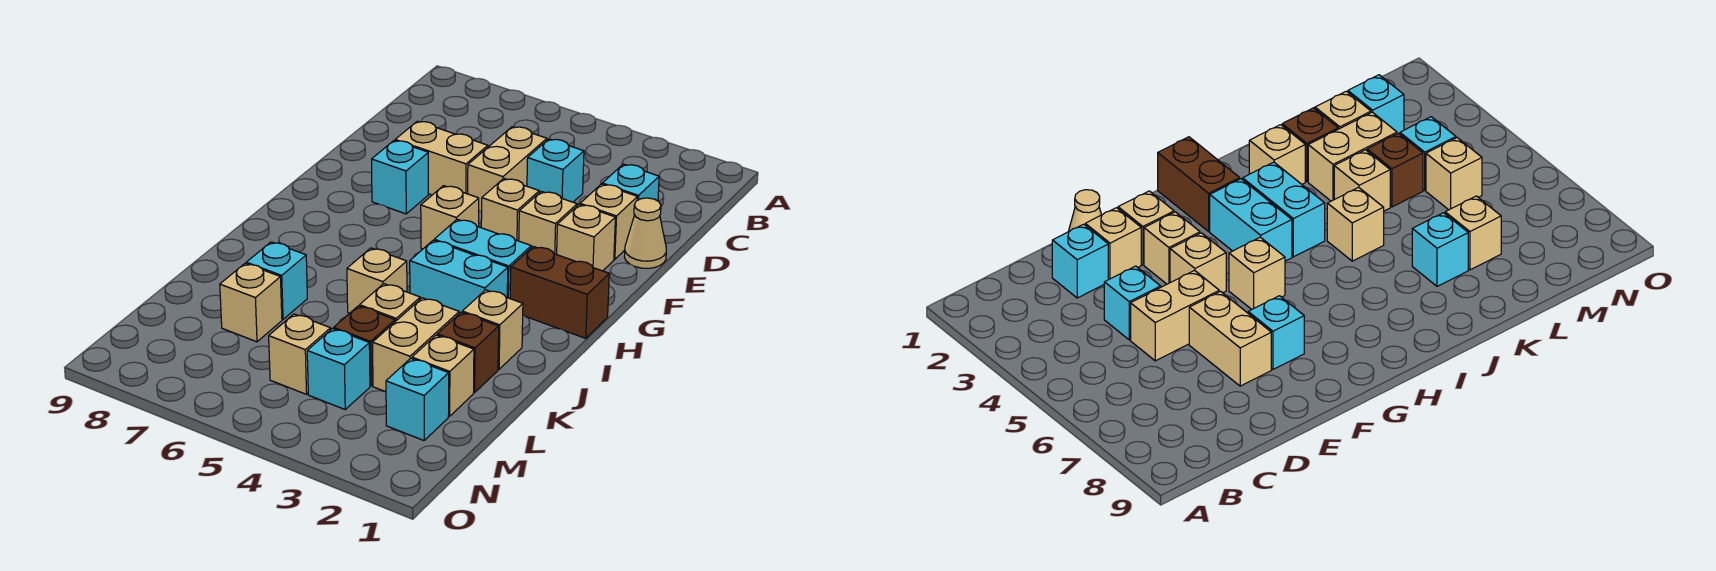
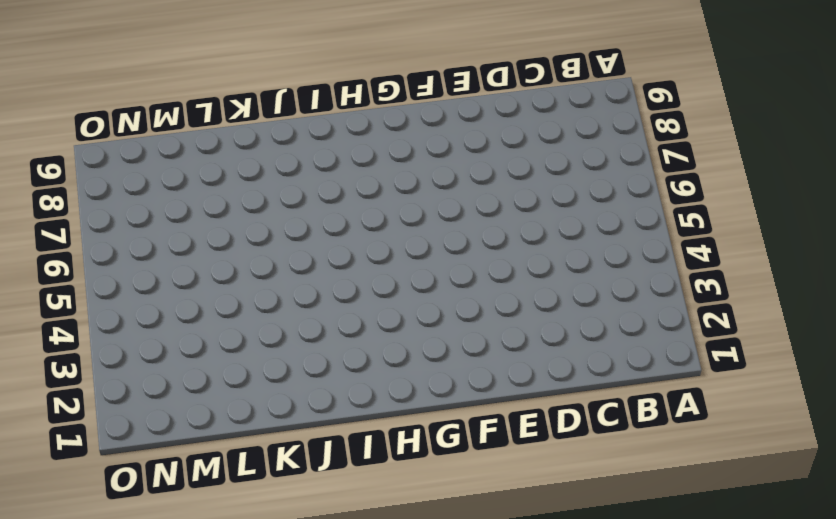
none -> cyan brick D2 level 1
none -> cyan brick D4 level 1
none -> tan brick D5:E5 level 1

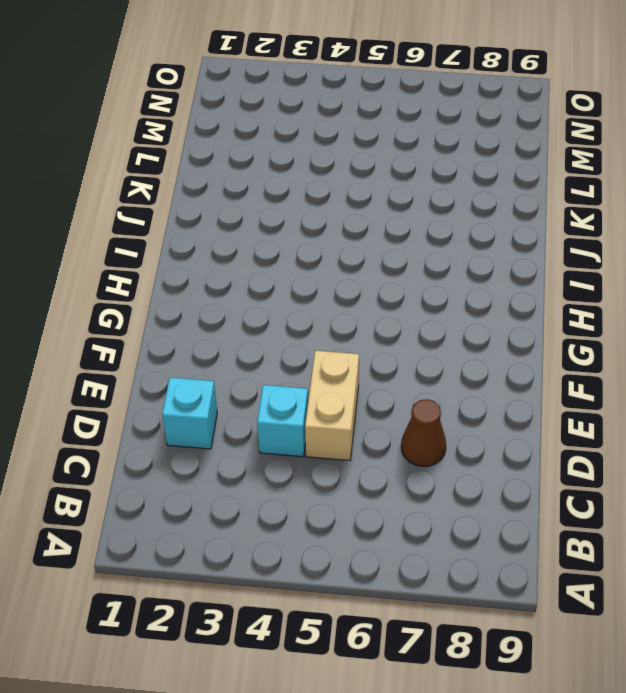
brown cone D7 level 1 -> none
none -> tan cone E1 level 1
none -> tan brick E2 level 1
none -> tan brick E6:E7 level 1

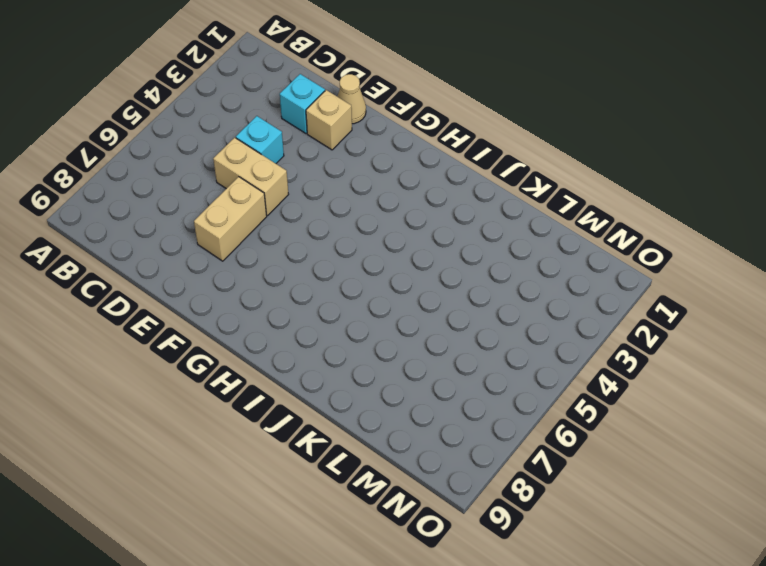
none -> tan brick F2 level 1
none -> tan brick F3 level 1
none -> tan brick F4 level 1

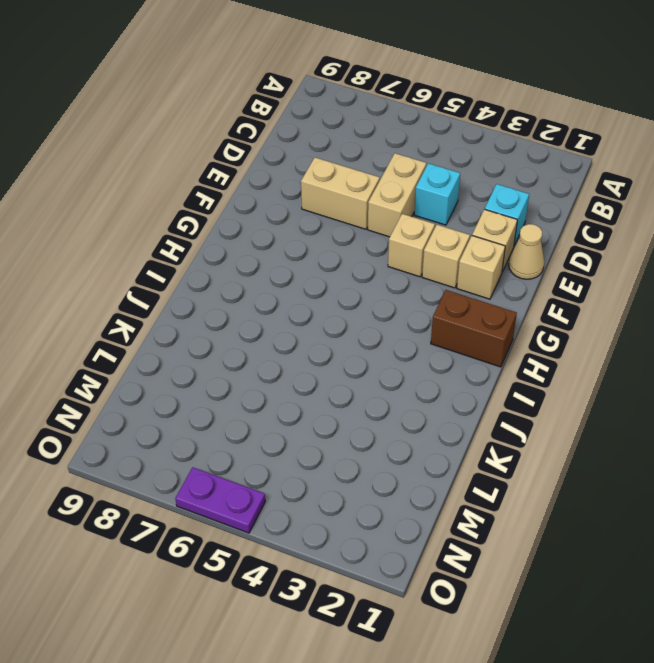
purple plate O5:O6 level 1 -> none
none -> cyan brick F7 level 1
none -> tan brick G5 level 1
none -> cyan brick H3:H4 level 1

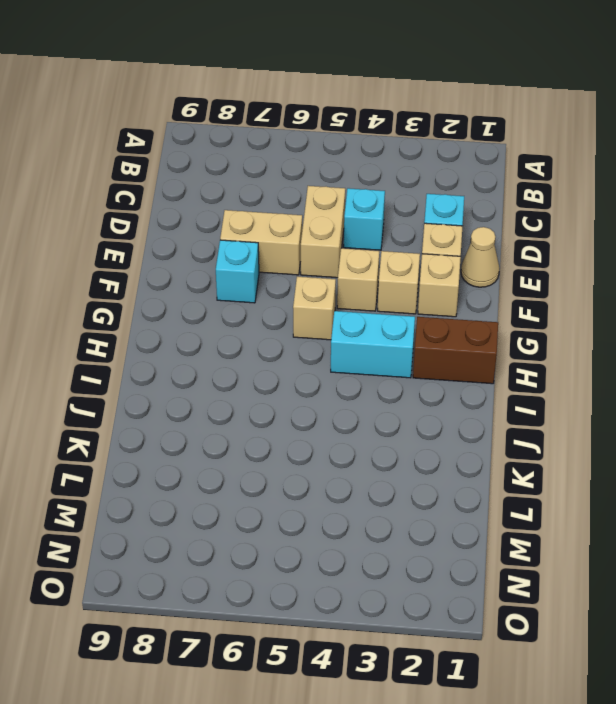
none -> cyan brick I3:I4 level 1
none -> tan brick J2 level 1
none -> tan brick J5 level 1

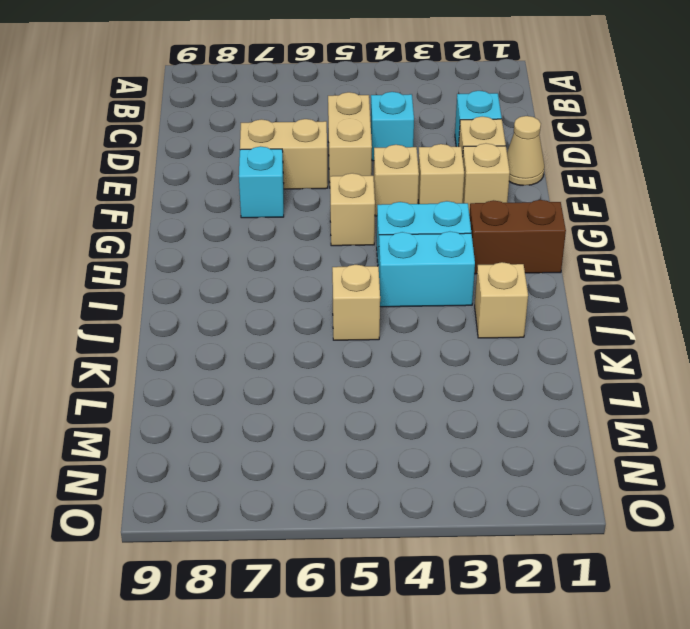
none -> brown brick K2 level 1
none -> tan brick K3:L3 level 1
none -> tan brick K4 level 1

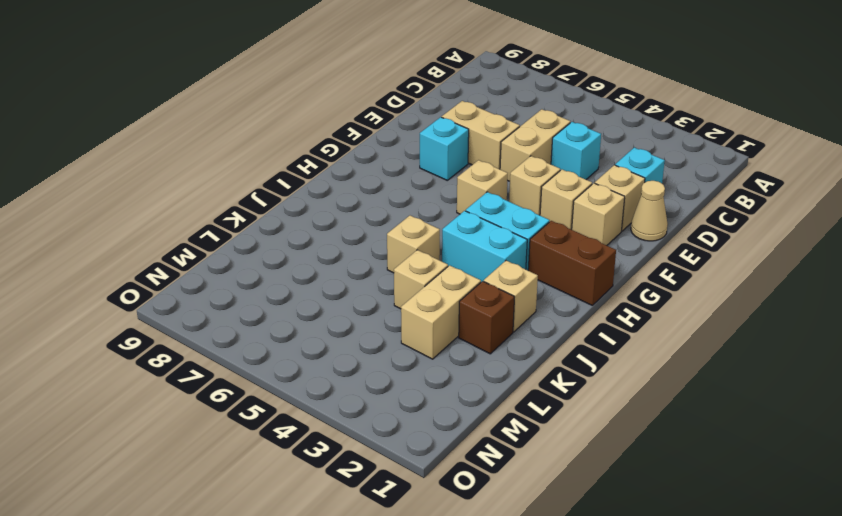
none -> cyan brick K7 level 1
none -> tan brick L2 level 1
none -> brown brick L4 level 1

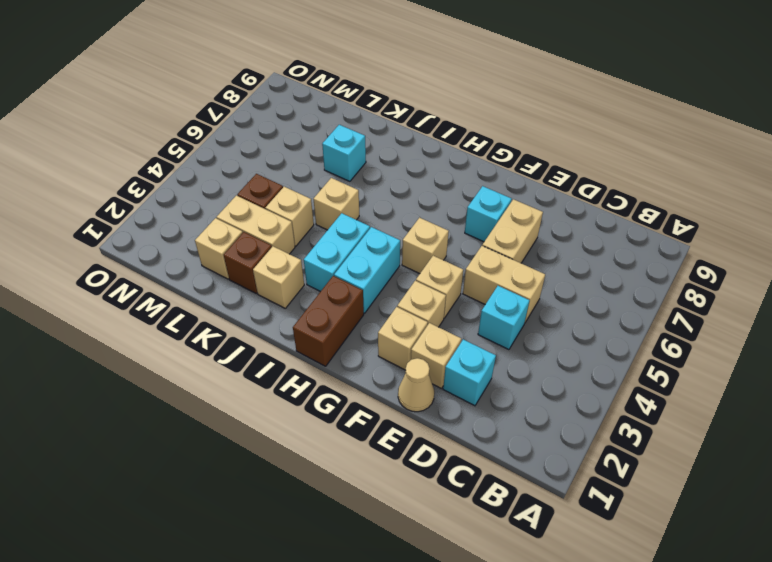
none -> tan brick L7 level 1
none -> cyan brick M2 level 1
none -> cyan brick M4 level 1

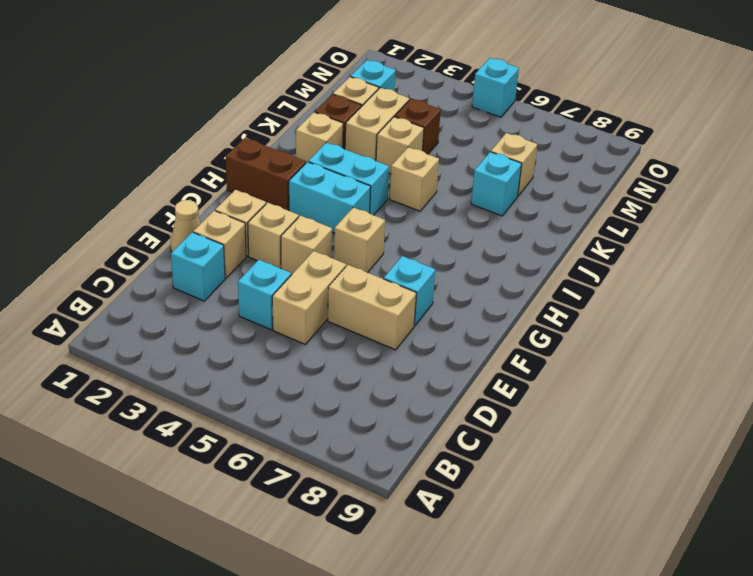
cyan brick O5 level 1 -> cyan brick M4 level 1
none -> tan brick M5 level 1

